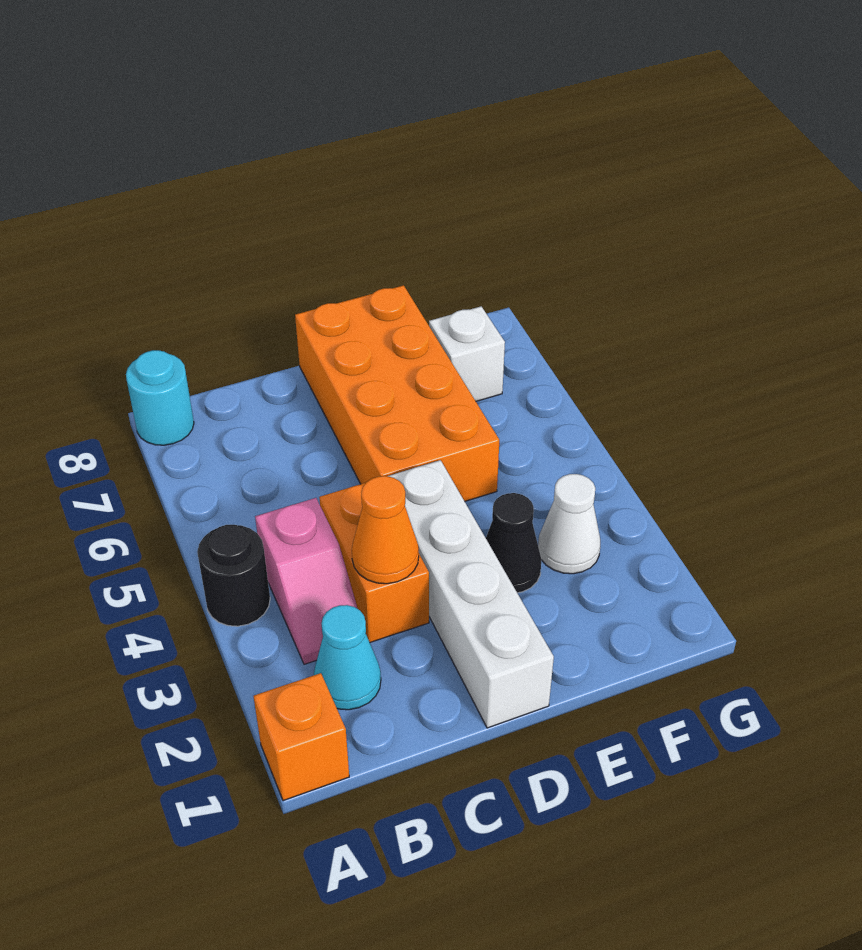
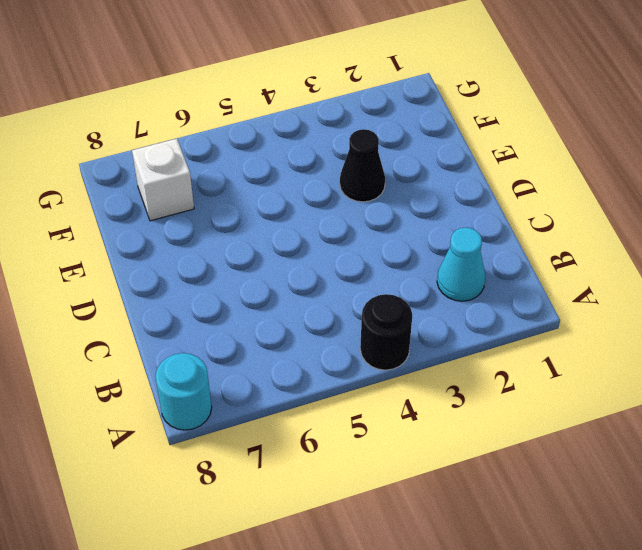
none -> orange brick A1 level 1
none -> pink slope B3:B4 level 1 top 4
none -> orange brick C3:C4 level 1

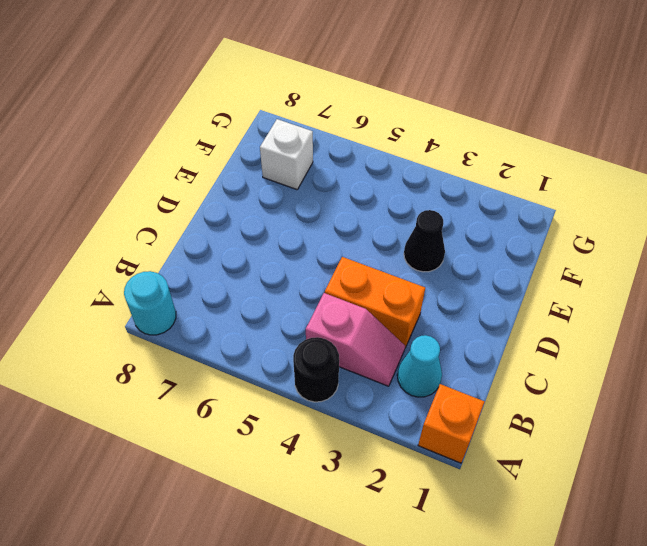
none -> white brick D1:D4 level 1
none -> orange brick D5:E8 level 1
none -> white cone F3 level 1

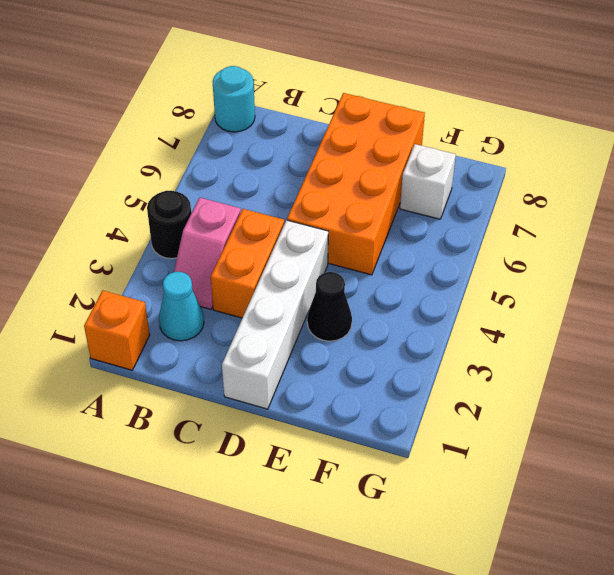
none -> white cone F3 level 1
none -> orange cone C3 level 2

